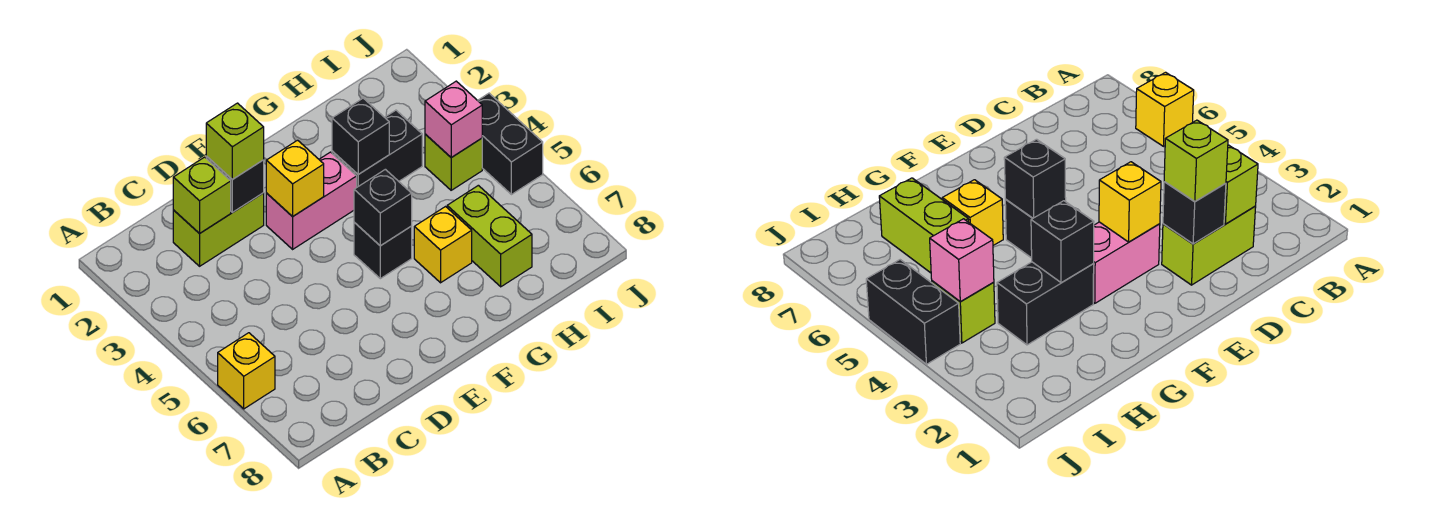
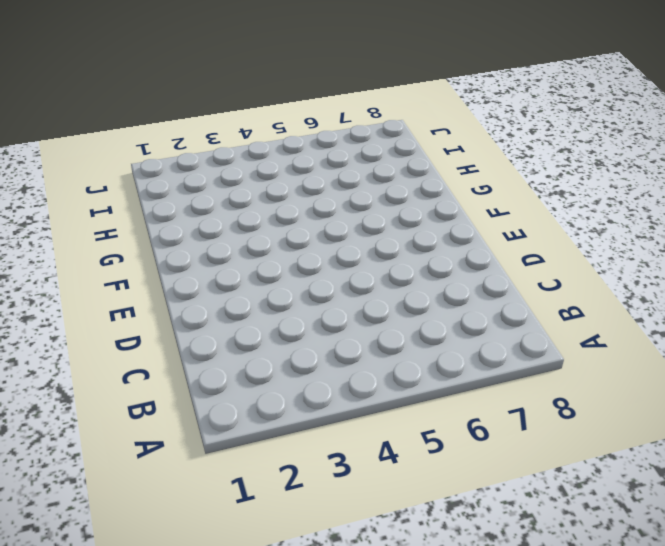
none -> yellow brick A6 level 1
none -> lime brick C2:D2 level 1
none -> pink brick E3:F3 level 1

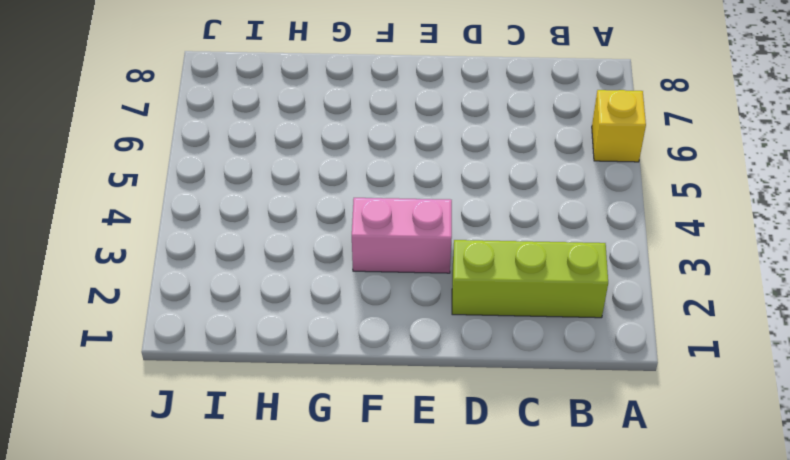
lime brick B2:D2 level 1 -> lime brick C2:D2 level 1
none -> black brick F5 level 1
none -> black brick G3:H3 level 1
none -> yellow brick G6 level 1

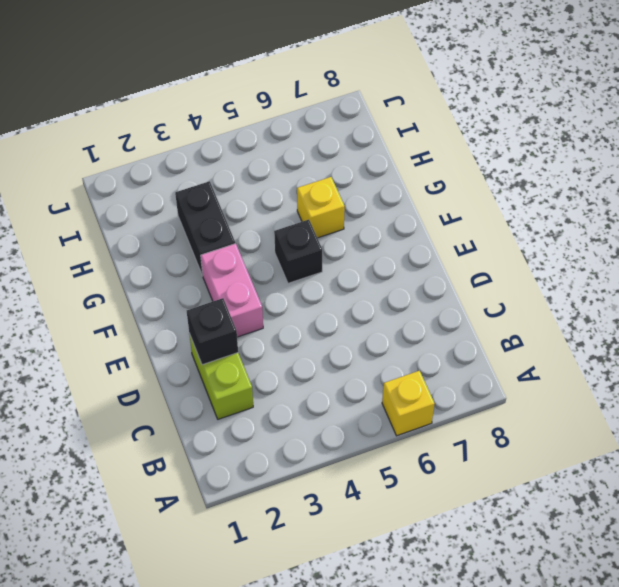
none -> lime brick H6:H7 level 1
none -> lime brick I4 level 1
none -> black brick J4:J5 level 1

